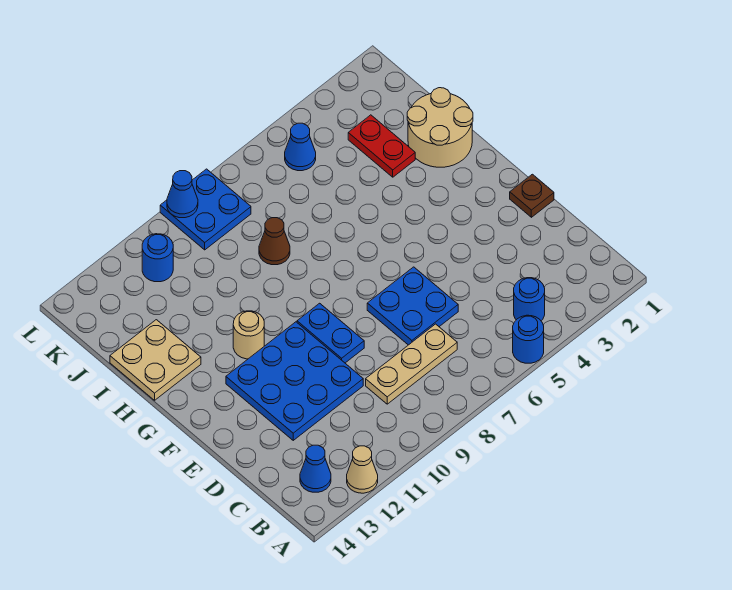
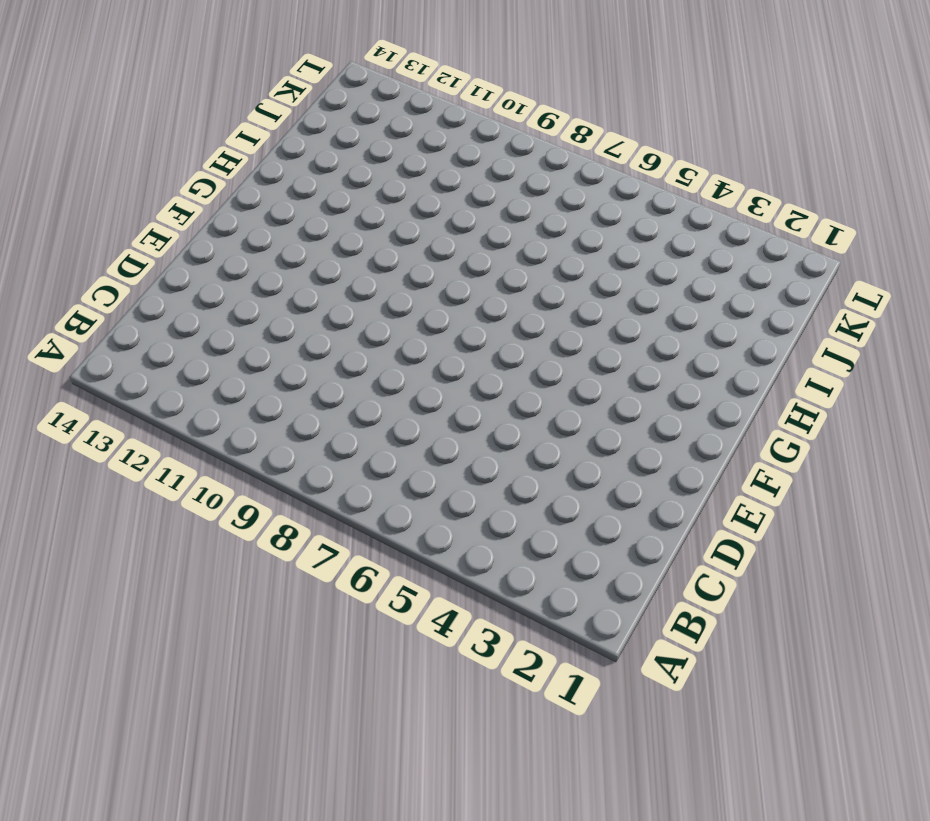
none -> blue round brick A5 level 1
none -> tan cone A12 level 1
none -> blue round brick B4 level 1

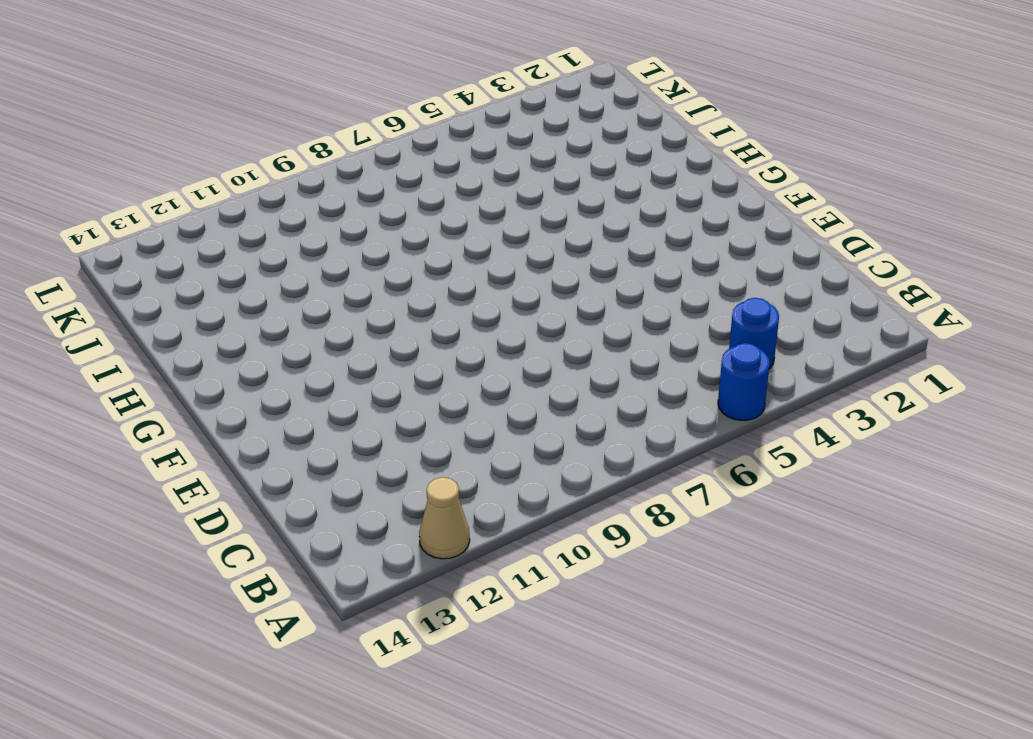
none -> blue cone B13 level 1
none -> tan plate C7:C9 level 1
none -> blue plate D6:E7 level 1

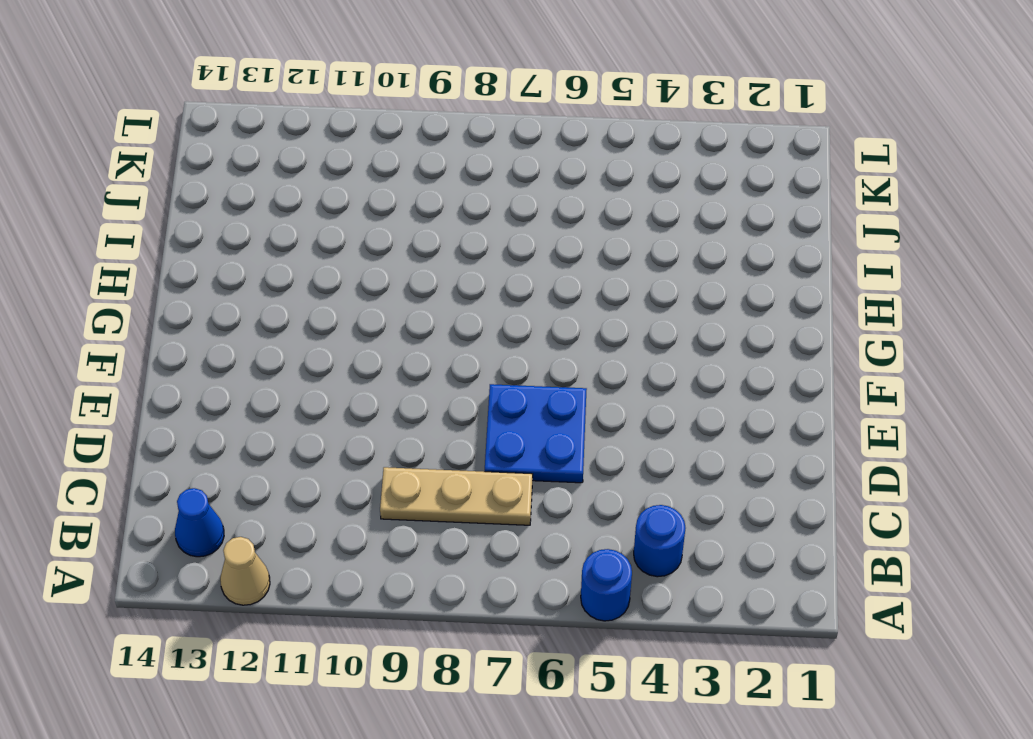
none -> blue plate D10:F12 level 1
none -> brown plate E1 level 1
none -> blue plate E9:F9 level 1

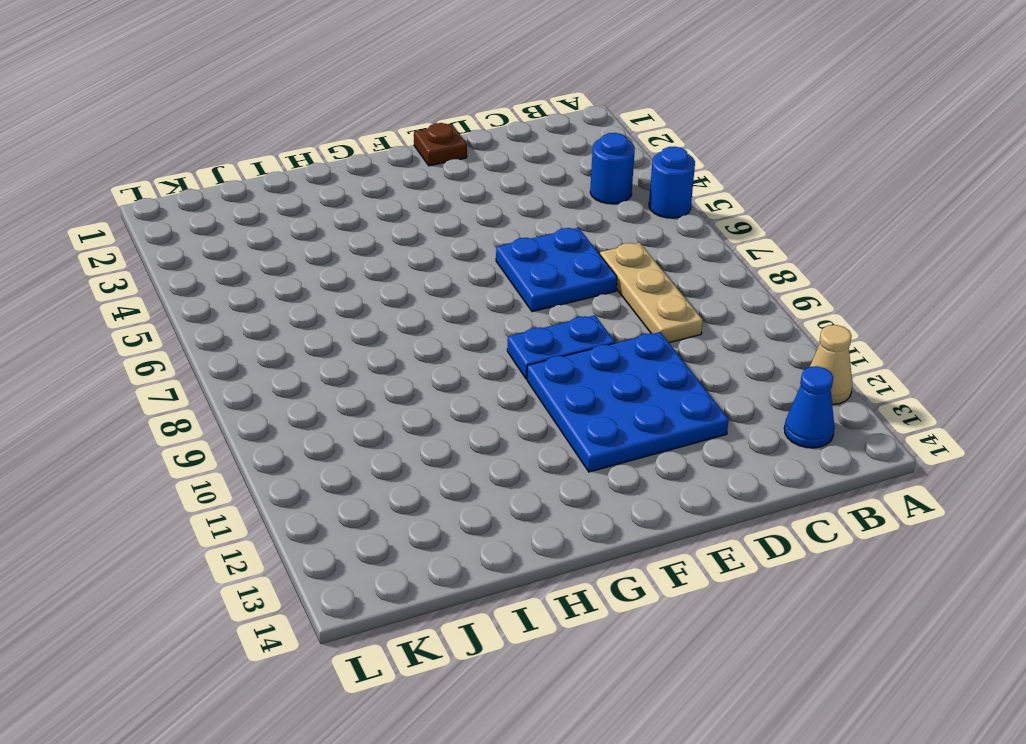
none -> tan round brick G11 level 1
none -> tan round brick H1:I2 level 1
none -> tan plate H13:I14 level 1

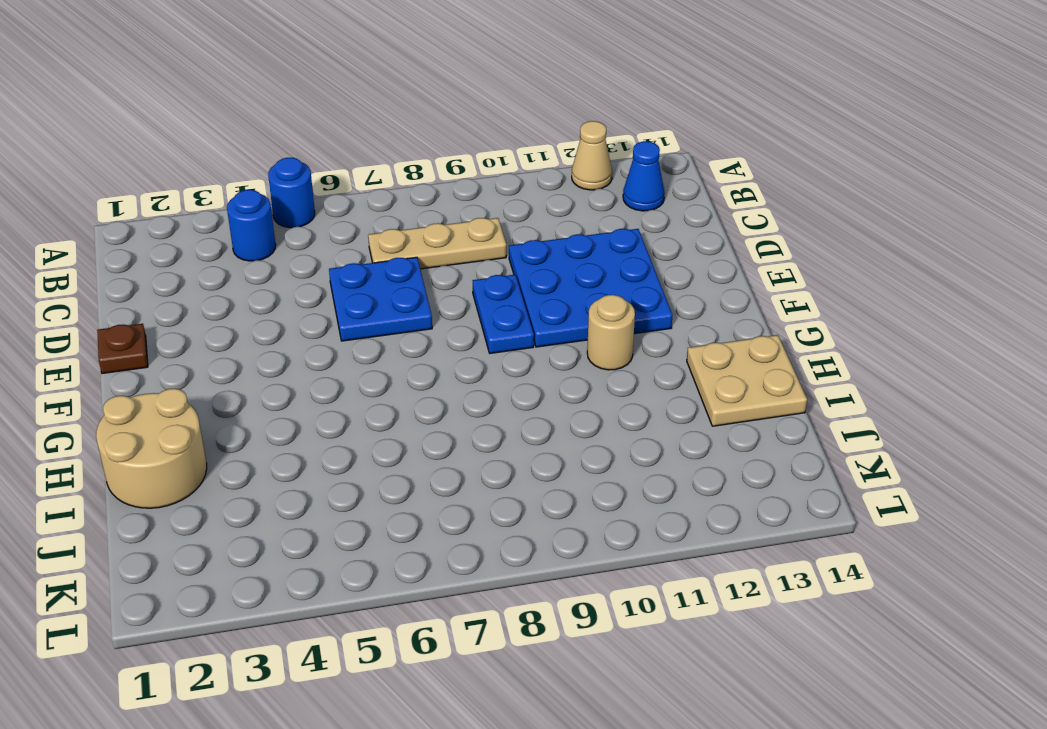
none -> red plate I3:J3 level 1
none -> brown cone I8 level 1
none -> blue cone K5 level 1

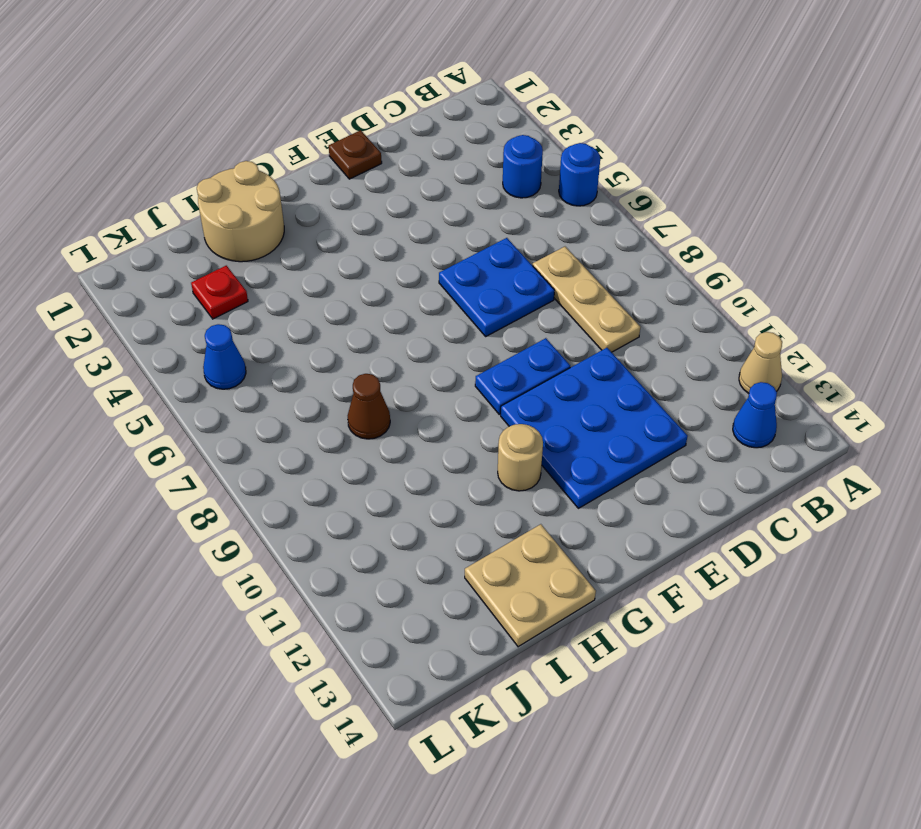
red plate J3 level 1 -> red plate I3:J3 level 1
none -> blue plate K8:L9 level 1
none -> blue round brick K11 level 1
none -> blue cone L9 level 2

